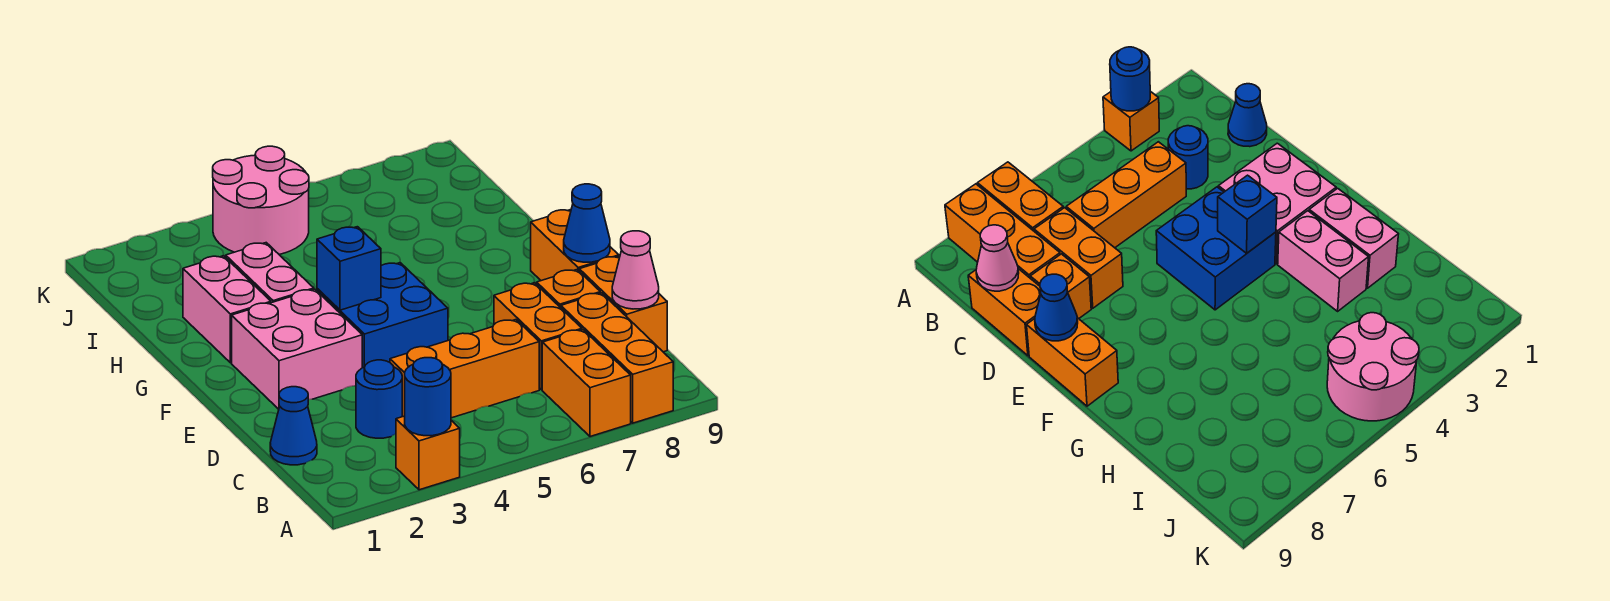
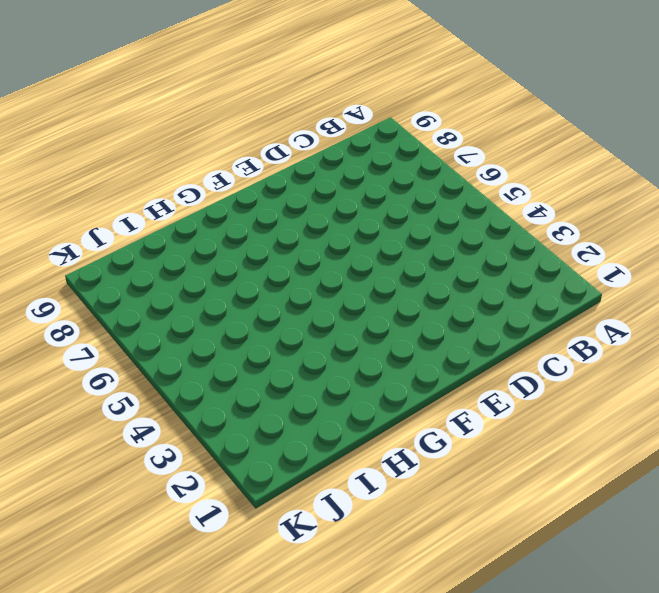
none -> orange brick A3 level 1
none -> orange brick A7:B7 level 1
none -> orange brick A8:C8 level 1

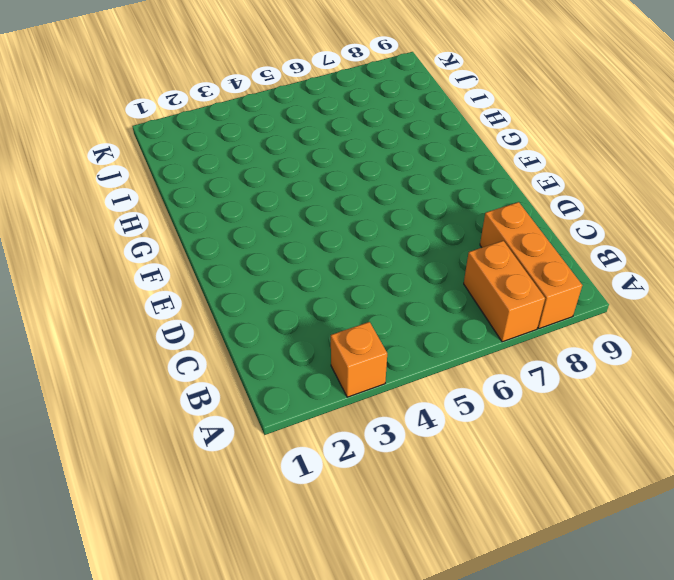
none -> blue cone C1 level 1
none -> blue round brick C3 level 1
none -> orange brick C4:C6 level 1

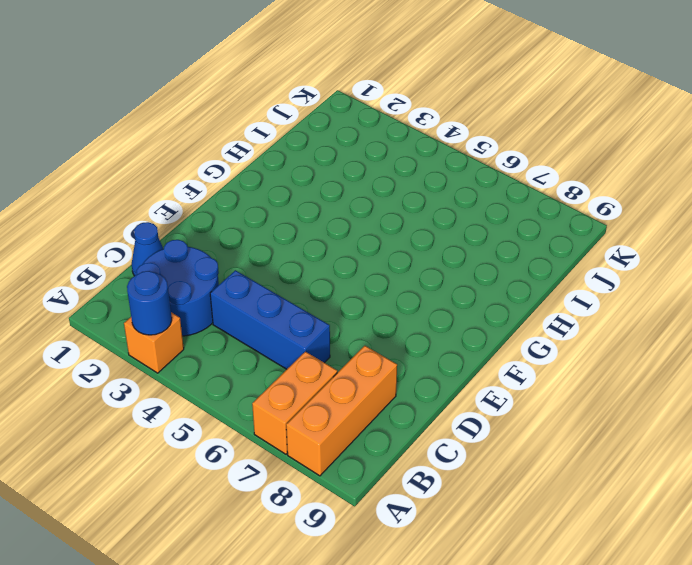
blue round brick B2:C3 level 1 -> blue round brick C3 level 1
blue brick C4:C6 level 1 -> orange brick C4:C6 level 1
none -> orange brick C7:D7 level 1
none -> orange brick C9:D9 level 1
none -> orange brick D8 level 1

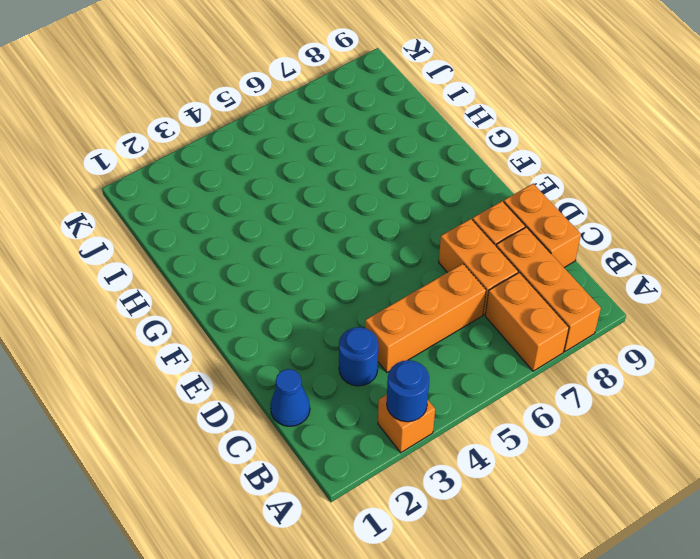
none -> pink brick E2:F3 level 1
none -> blue brick E4:F5 level 1
none -> orange brick E9:F9 level 1

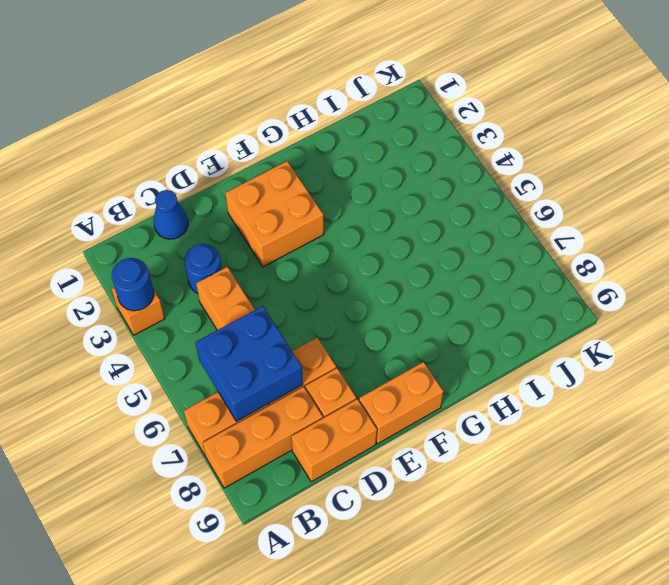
blue brick B6:C7 level 2 -> blue brick E4:F5 level 1
orange brick E2:F3 level 1 -> pink brick E2:F3 level 1
none -> pink brick G2:H2 level 1
none -> pink brick G3:H3 level 1
none -> pink round brick J4:K5 level 1

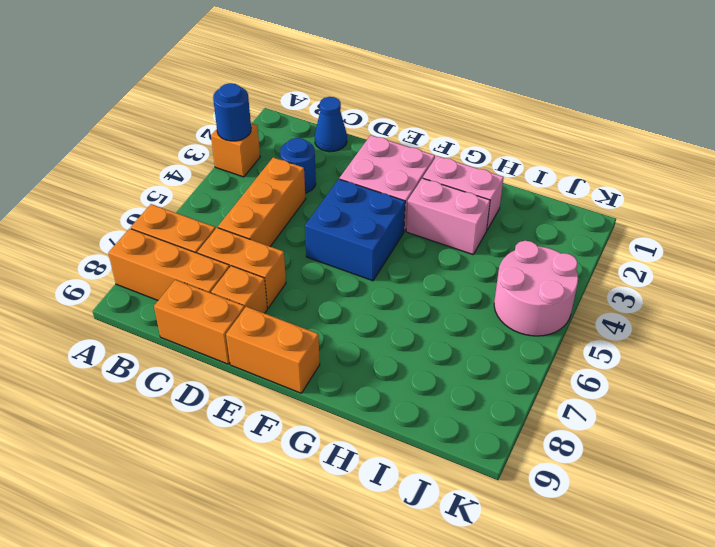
none -> pink cone C9 level 2
none -> blue cone E9 level 2
none -> blue brick F4 level 2

